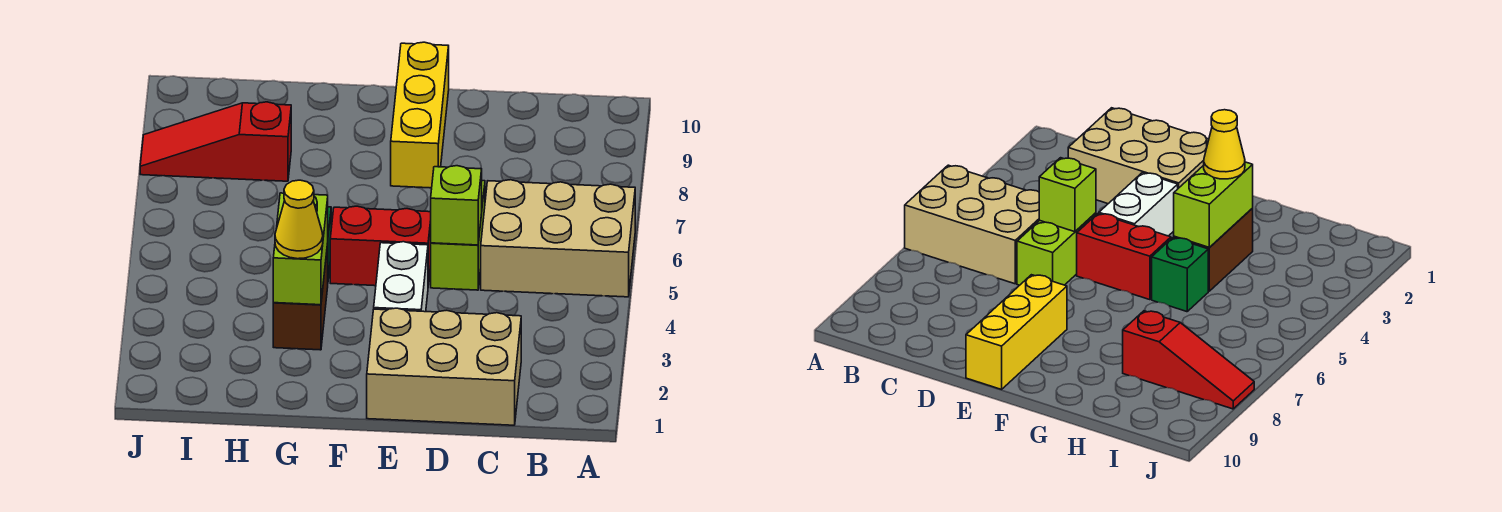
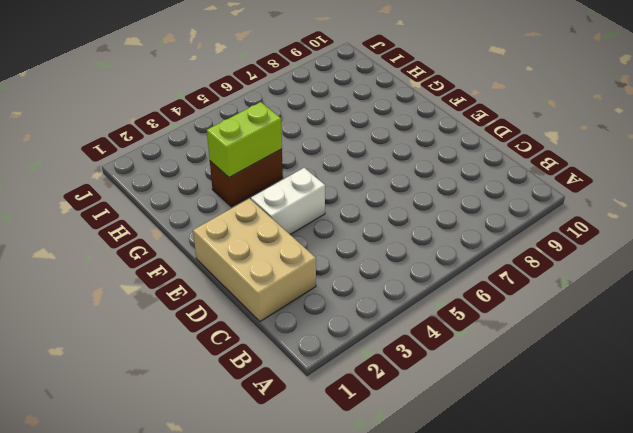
none -> tan brick A5:C6 level 1
none -> lime brick D5:D6 level 1
none -> red brick E5:F5 level 1

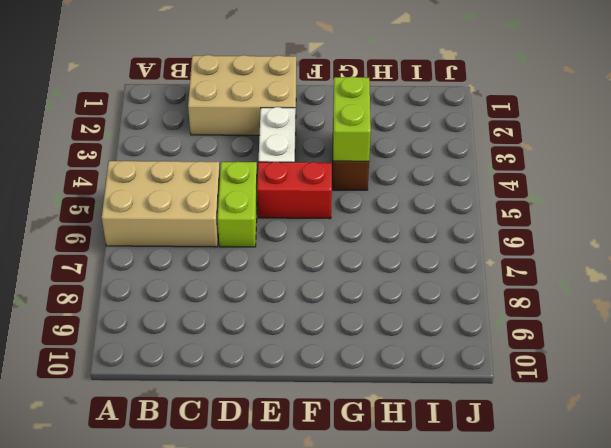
none -> yellow brick E8:E10 level 1
none -> green brick G5 level 1
none -> red slope H8:J8 level 1 top H

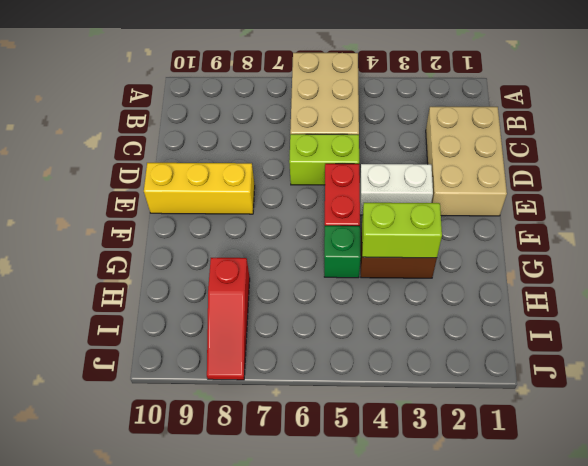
none -> lime brick D5 level 2
none -> yellow cone G3 level 3

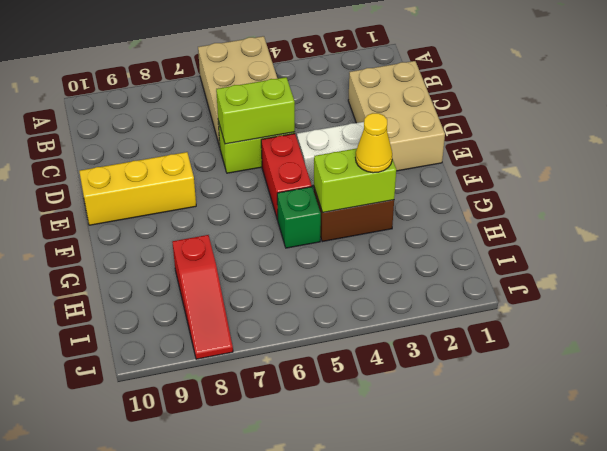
lime brick D5:D6 level 2 -> lime brick D5 level 2

